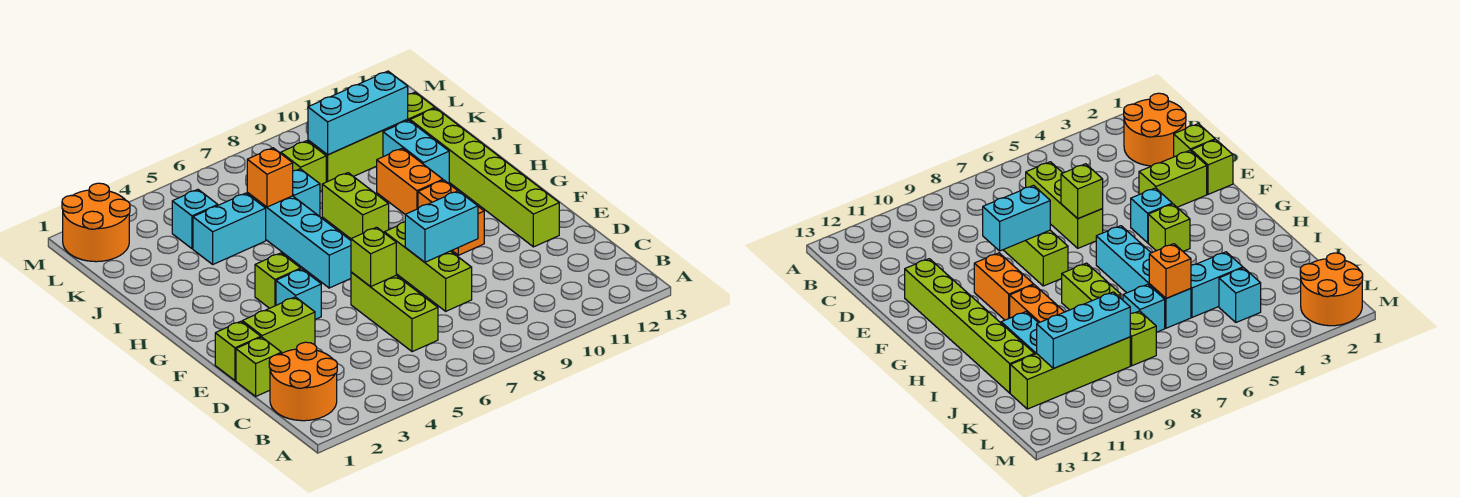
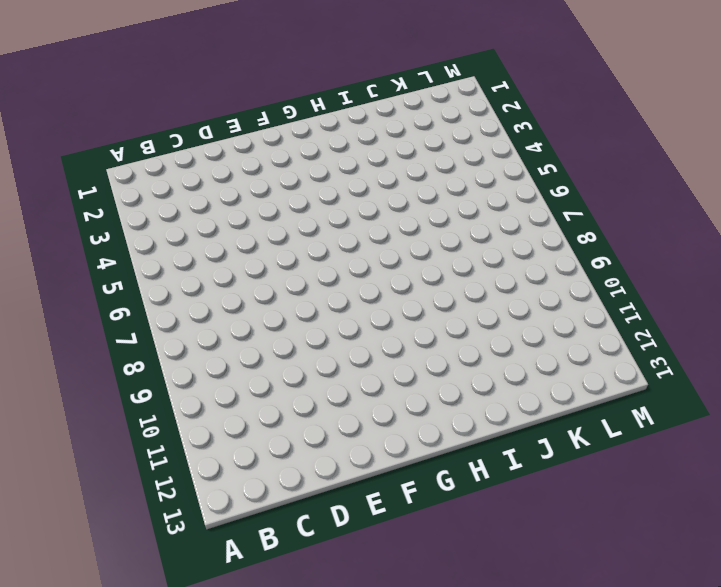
none -> orange round brick B1:C2 level 1
none -> lime brick C6:E6 level 1
none -> lime brick D1 level 1

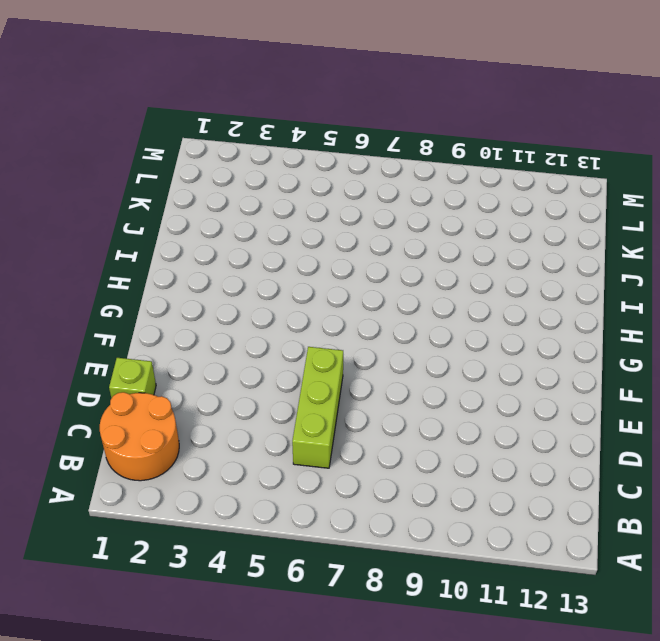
none -> lime brick D8:F8 level 1
none -> lime brick E1 level 1
none -> lime brick E2:E3 level 1

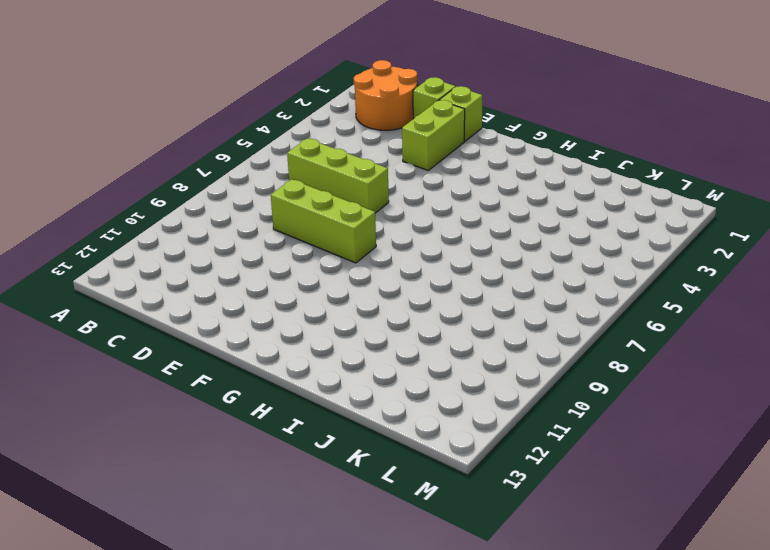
none -> lime brick E12:J12 level 1
none -> cyan brick F4 level 1
none -> orange brick F10:G10 level 1

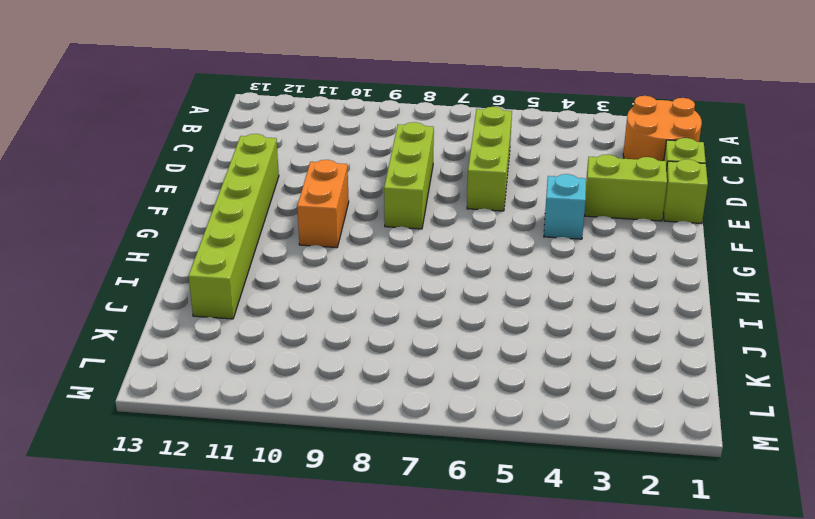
none -> lime brick G4 level 1
none -> cyan brick G6:J6 level 1
none -> lime brick H8:I8 level 1

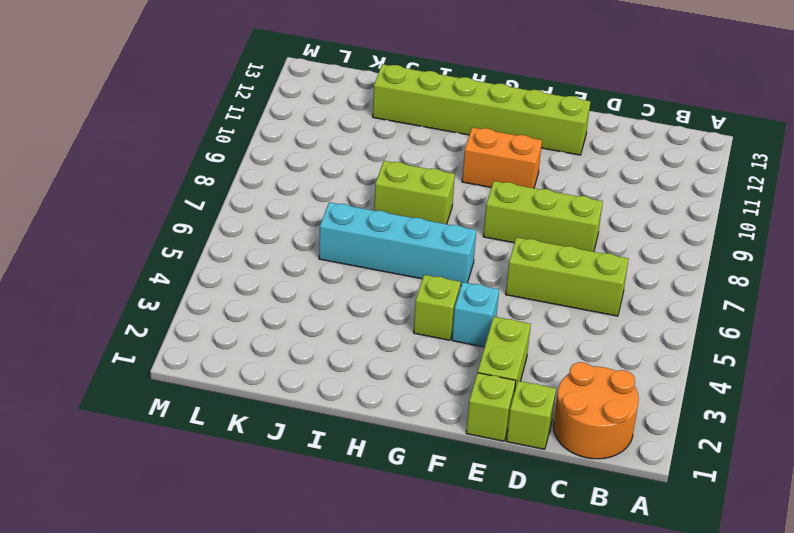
none -> orange brick H10:I10 level 1
none -> cyan brick I11:J11 level 1
none -> cyan brick J4:J5 level 1

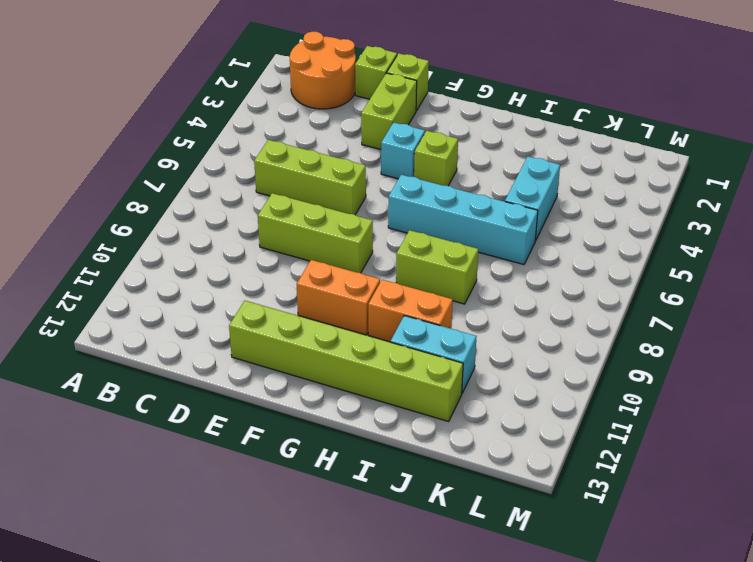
none -> cyan brick J7 level 1
none -> cyan brick K4 level 1
none -> lime brick K8 level 1

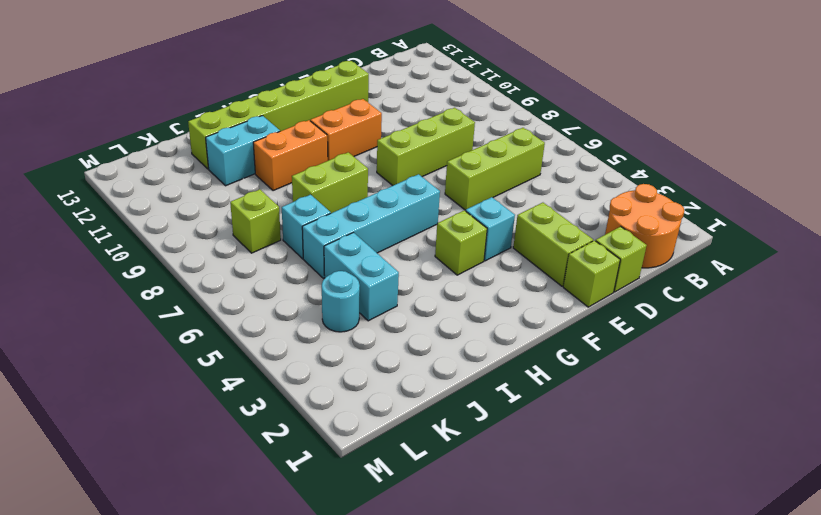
cyan round brick K4 level 1 -> cyan brick K4 level 1
none -> lime brick K9:K12 level 1
none -> orange round brick L1:M2 level 1
none -> lime brick E6 level 2

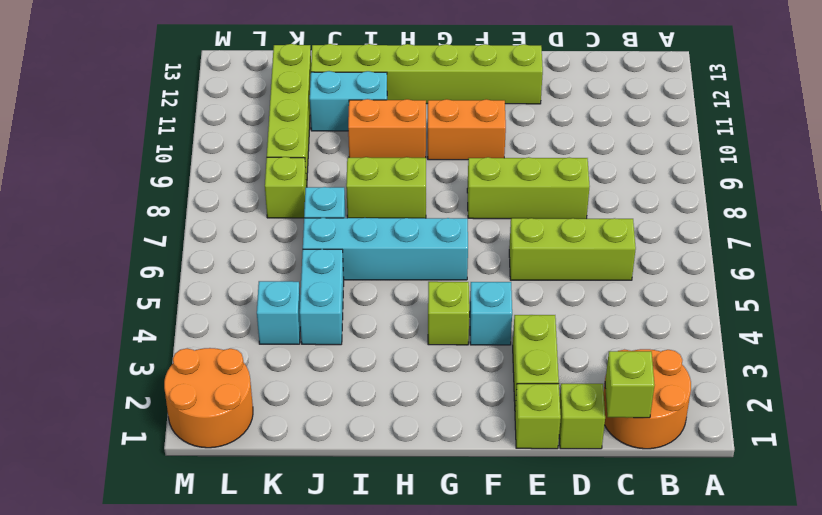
lime brick C1 level 2 -> lime brick E6 level 2
none -> cyan brick E8:E9 level 2
none -> orange brick J6 level 2
none -> cyan brick K9:K11 level 2

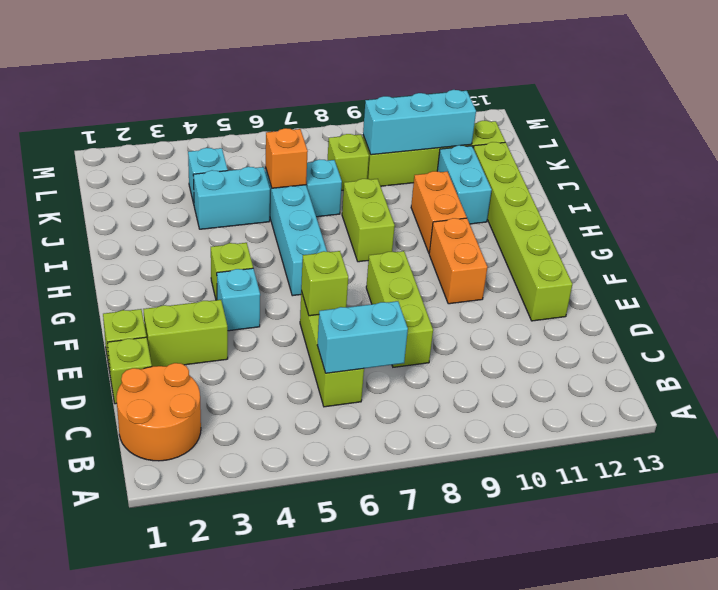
cyan brick C6:C7 level 2 -> cyan brick E8:E9 level 2
none -> orange round brick L1:M2 level 1

